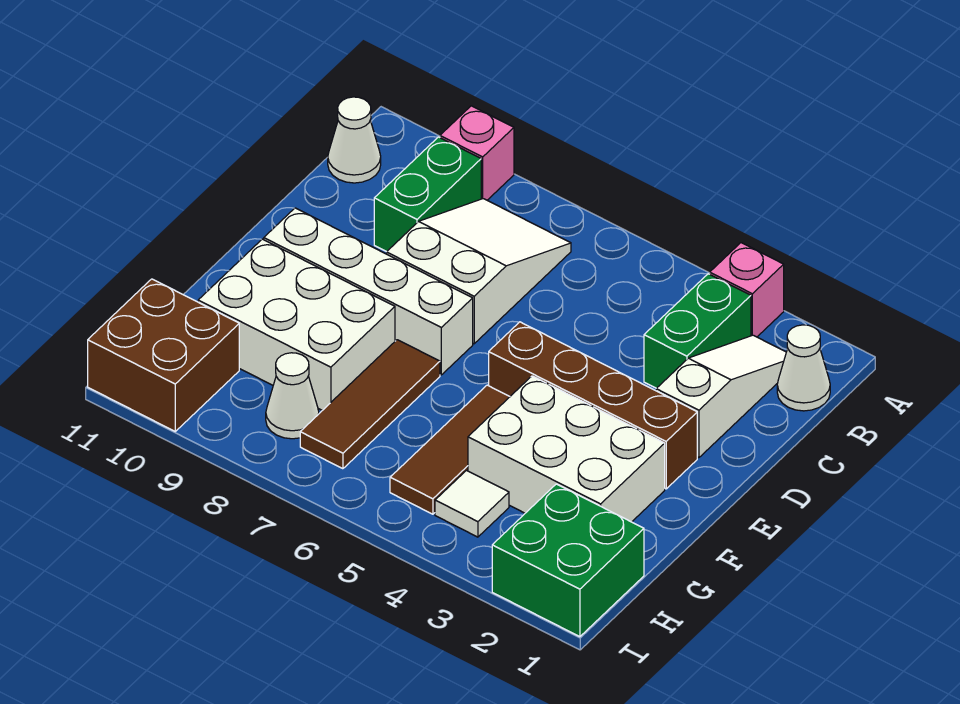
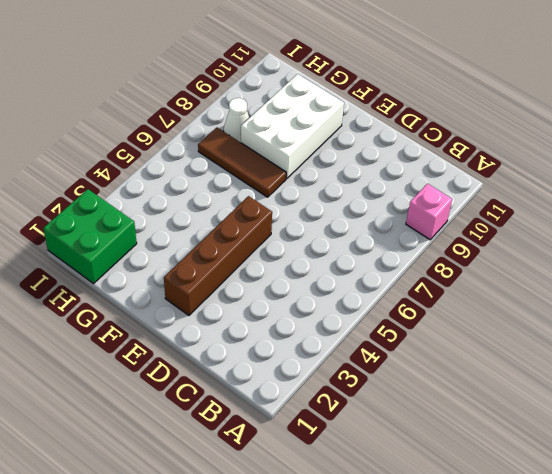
none -> pink brick A3 level 1
none -> white cone B1 level 1
none -> white slope B2:D2 level 1 top D

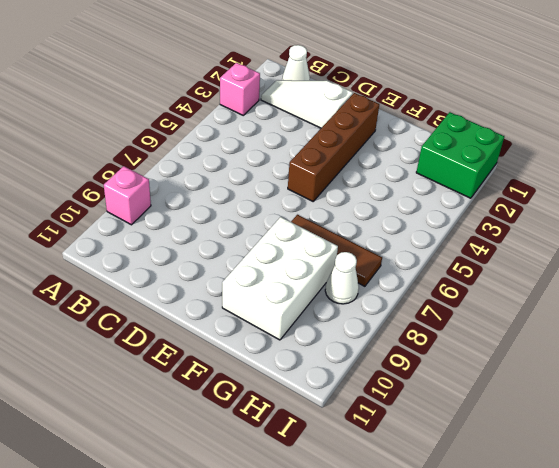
none -> green brick B3:C3 level 1
none -> white slope B7:D8 level 1 top D
none -> green brick B9:C9 level 1

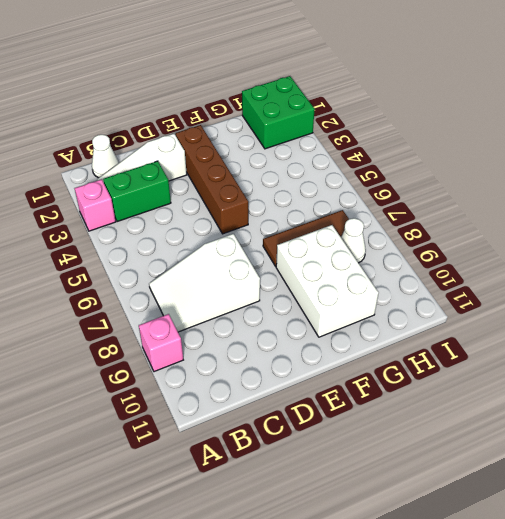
none -> green brick B9:C9 level 1
none -> white cone B11 level 1
none -> white brick E7:E10 level 1

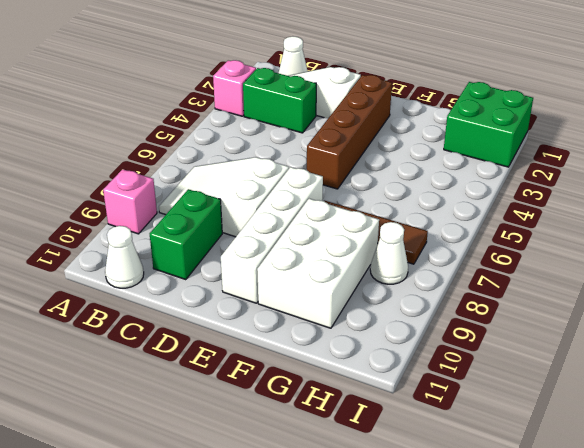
green brick C9:C10 level 1 -> green brick B9:C9 level 1
none -> white brick F2:G4 level 1
none -> brown tile F5:H5 level 1
none -> white tile H4 level 1

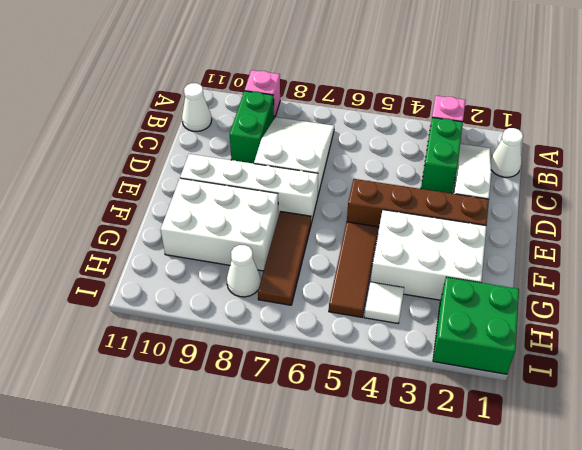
none -> brown brick H10:I11 level 1

